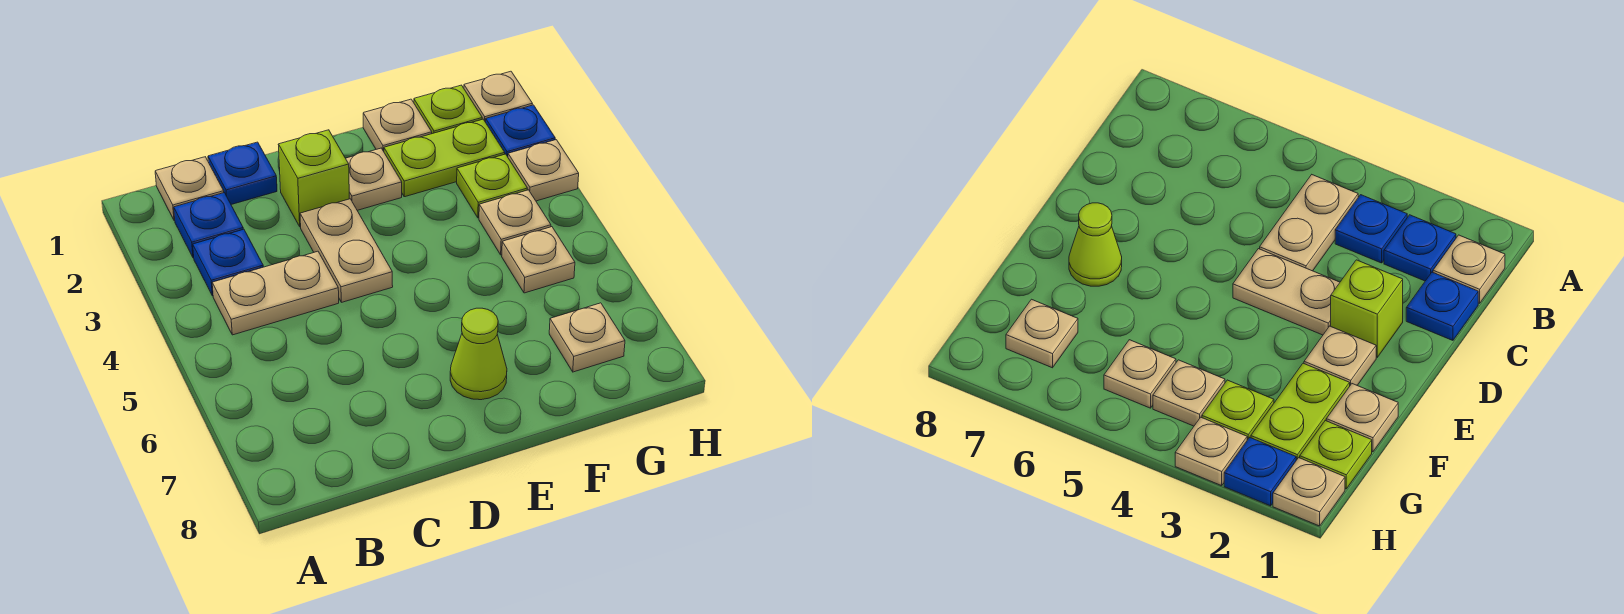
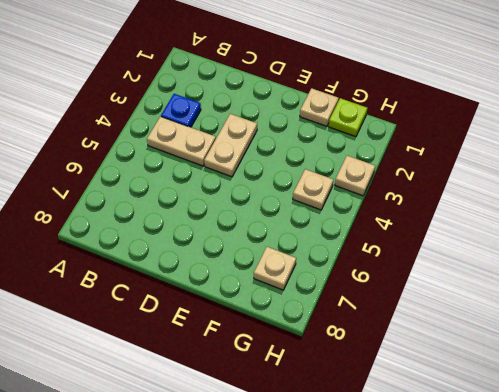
none -> tan plate B1 level 1
none -> blue plate B2 level 1
none -> blue plate C1 level 1

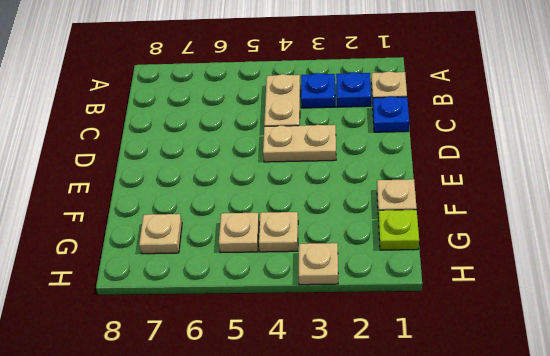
none -> lime brick D2 level 1
none -> tan plate E2 level 1
none -> lime cone E7 level 1

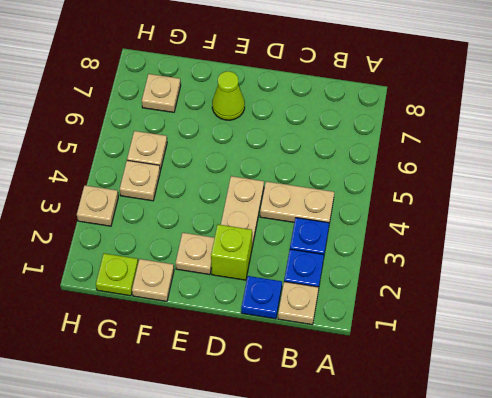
none -> lime plate F2:G2 level 1
none -> lime plate G3 level 1
none -> tan plate H1 level 1

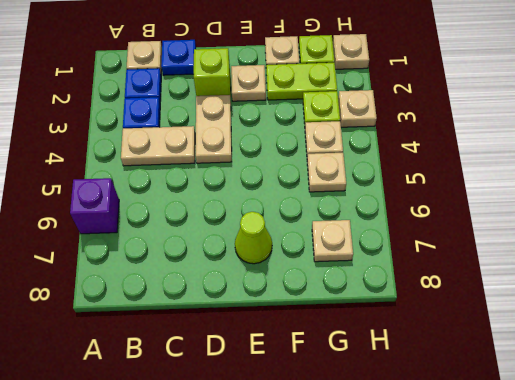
purple brick A6 level 1 -> none
none -> blue plate H2 level 1

